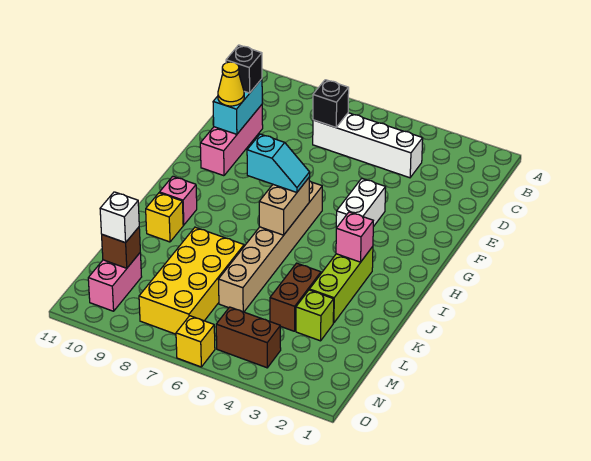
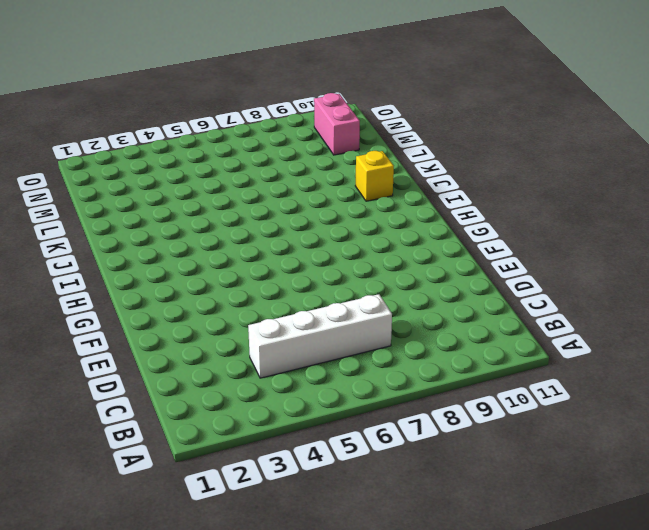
none -> pink brick D10:F10 level 1
none -> white brick F4:G4 level 1
none -> tan brick G6:L6 level 1

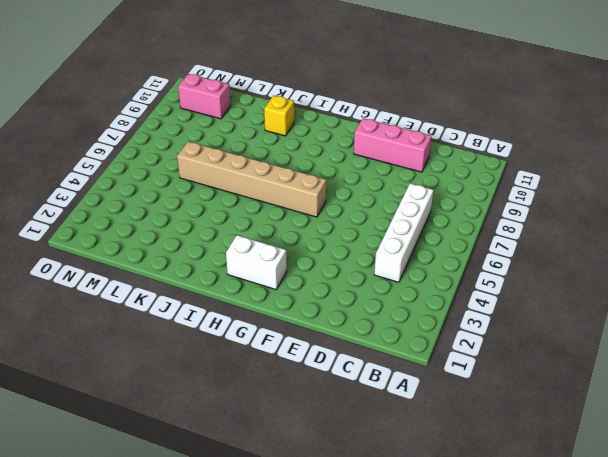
white brick G2:H2 level 1 -> white brick F4:G4 level 1
none -> lime brick I3:K3 level 1
none -> pink brick I10 level 1
none -> brown brick K4:L4 level 1

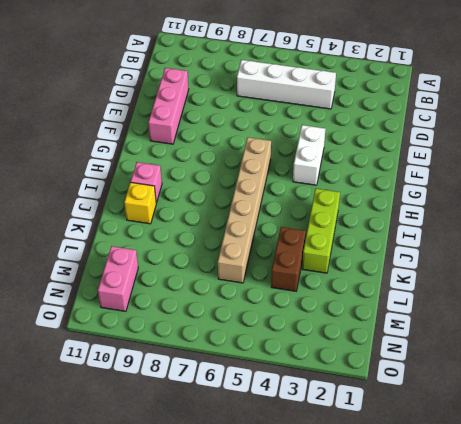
none -> yellow brick K7:N8 level 1
none -> lime brick L3 level 1
none -> brown brick N4:N5 level 1

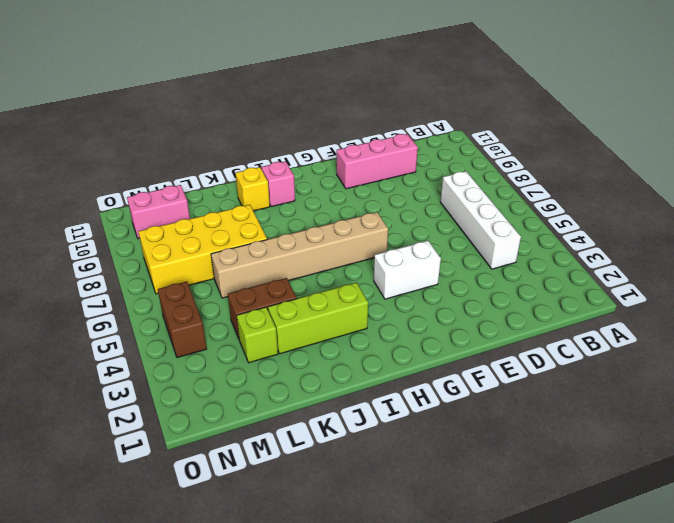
none -> yellow brick O6 level 1
none -> black brick C7 level 2
none -> cyan brick D10:E10 level 2

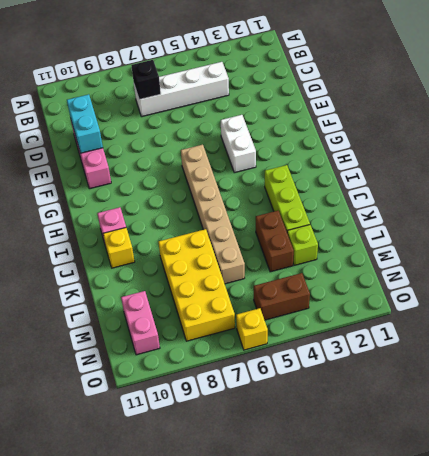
none -> tan brick H6:I6 level 2
none -> pink brick I3 level 2
none -> brown brick M10 level 2

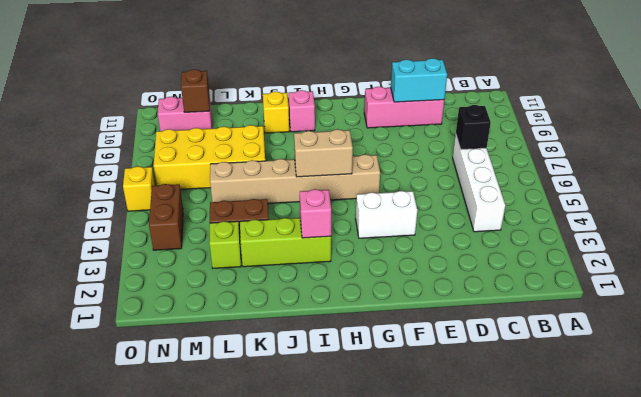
none -> black brick D10 level 3
none -> yellow cone E10 level 3
none -> cyan slope H6:H7 level 3 top 7

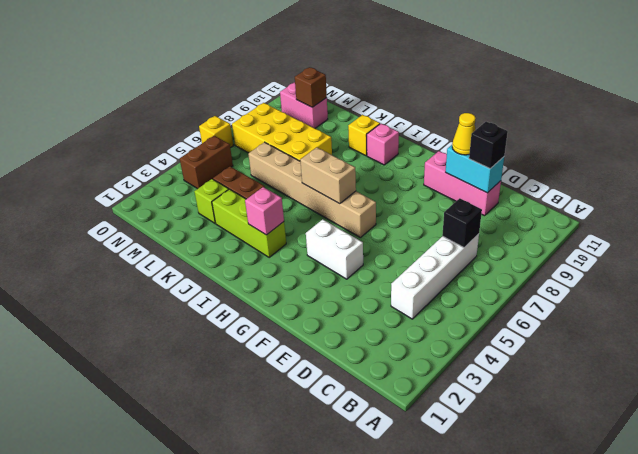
none -> cyan slope H6:H7 level 3 top 7
none -> white brick M10 level 3

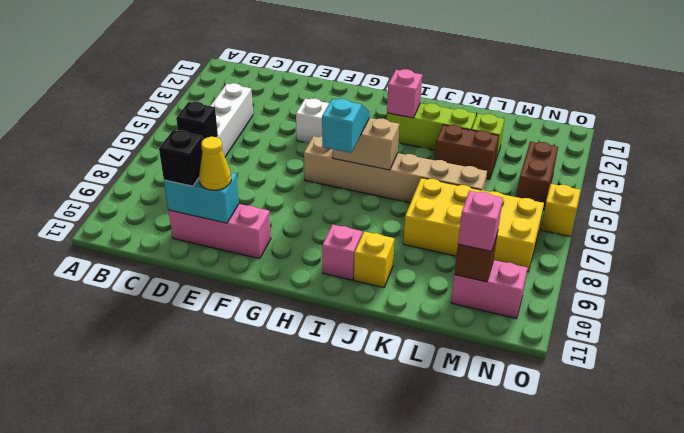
pink brick M10 level 3 -> white brick M10 level 3

